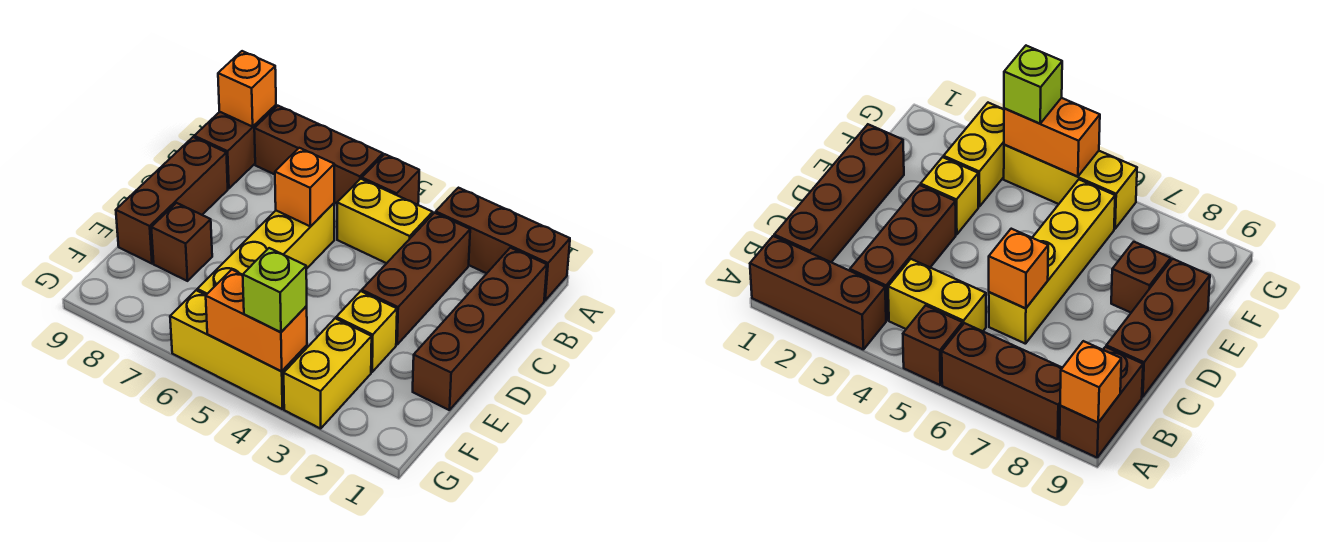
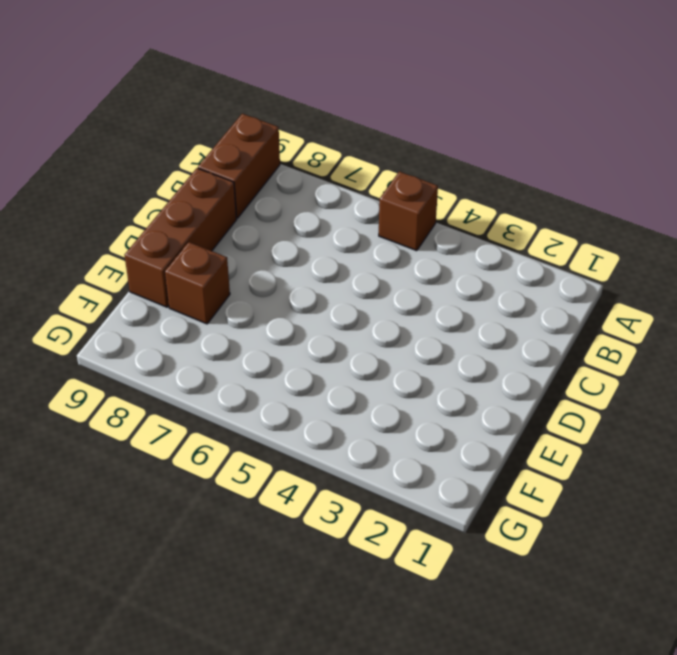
none -> brown brick A1:A3 level 1
none -> brown brick A6:A8 level 1
none -> brown brick B1:E1 level 1

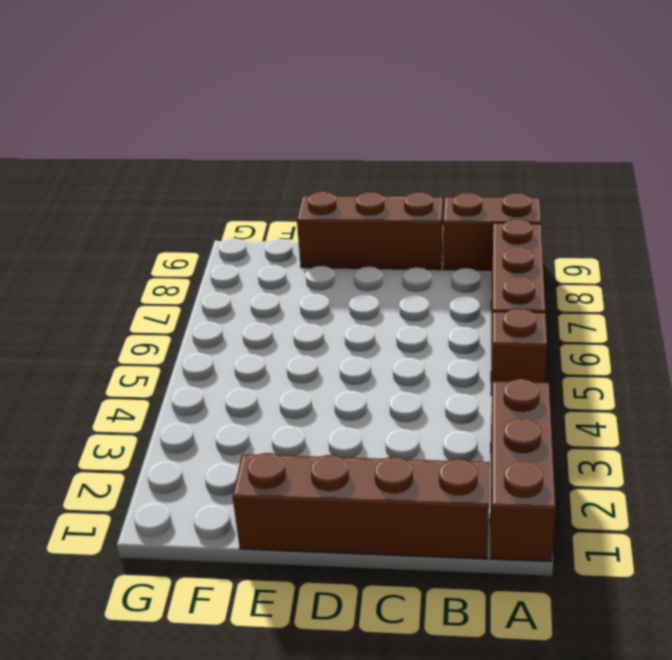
none -> brown brick B3:D3 level 1
none -> yellow brick B4:B5 level 1
none -> yellow brick C6:F6 level 1

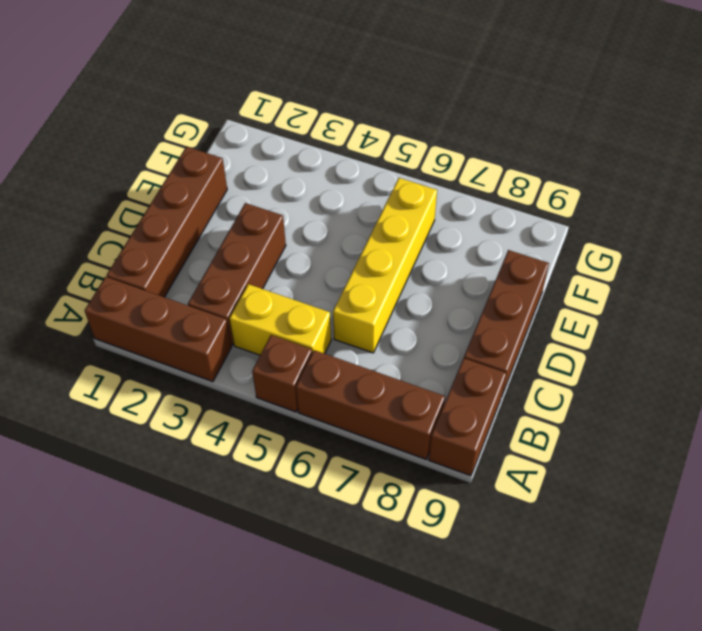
none -> yellow brick E3 level 1
none -> brown brick E8 level 1
none -> yellow brick F3:G3 level 1

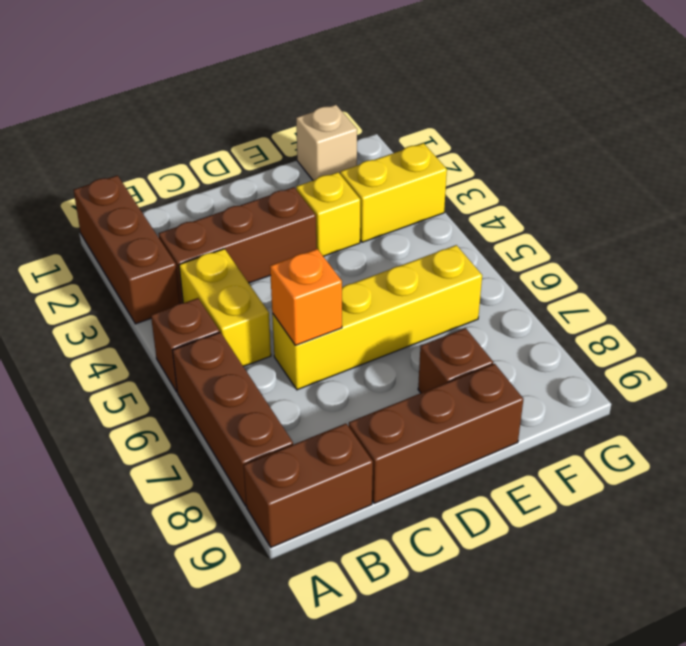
tan brick F1 level 1 -> none
none -> brown brick B1:E1 level 1
none -> yellow brick G4:G6 level 1
none -> orange brick A9 level 2

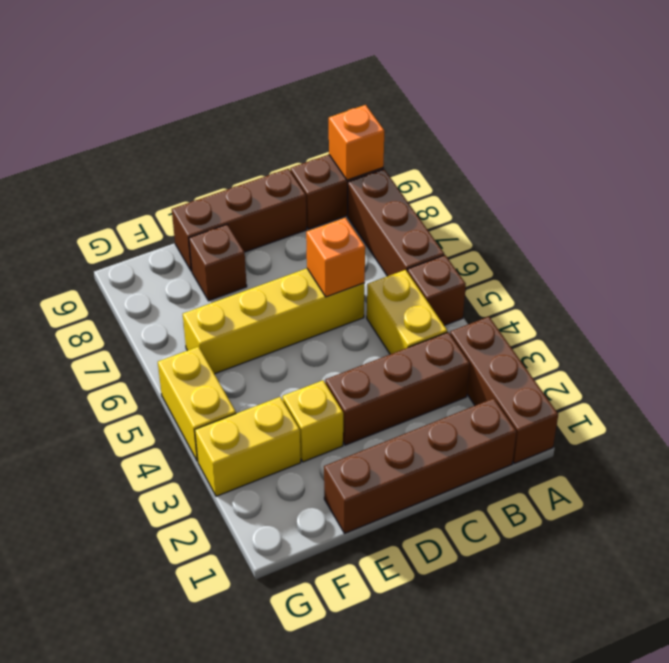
yellow brick G4:G5 level 1 -> yellow brick G4:G6 level 1
none -> orange brick G4:G5 level 2
none -> lime brick G4 level 3

